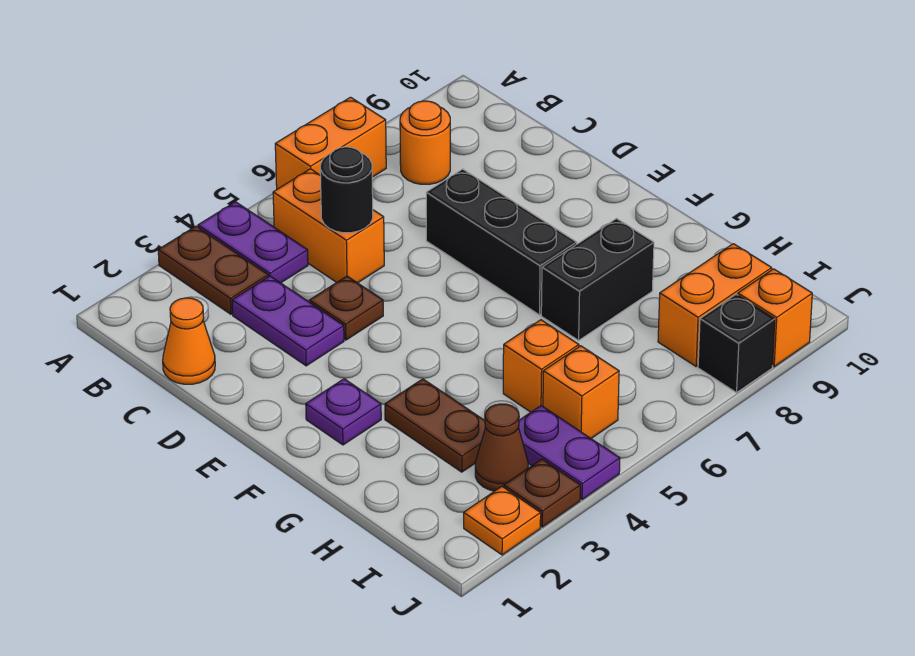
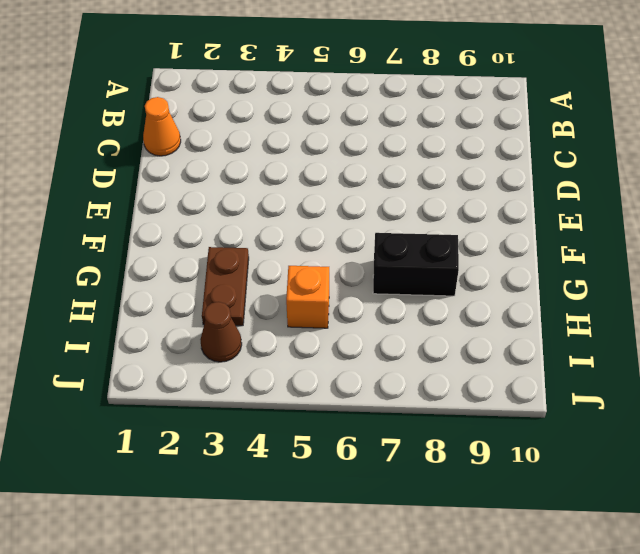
none -> brown plate A3:B3 level 1
none -> purple plate A4:B4 level 1
none -> orange brick A6:A7 level 1

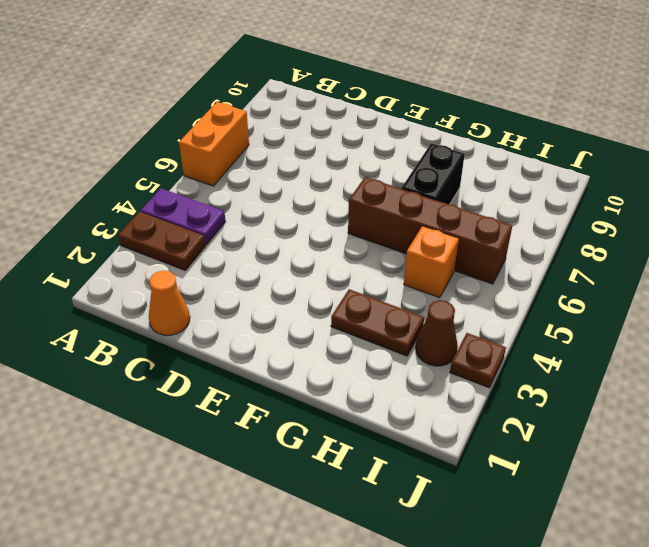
brown brick F6:I6 level 1 -> none
none -> orange brick B5:C5 level 1
none -> orange round brick B8 level 1
none -> purple plate C3:D3 level 1

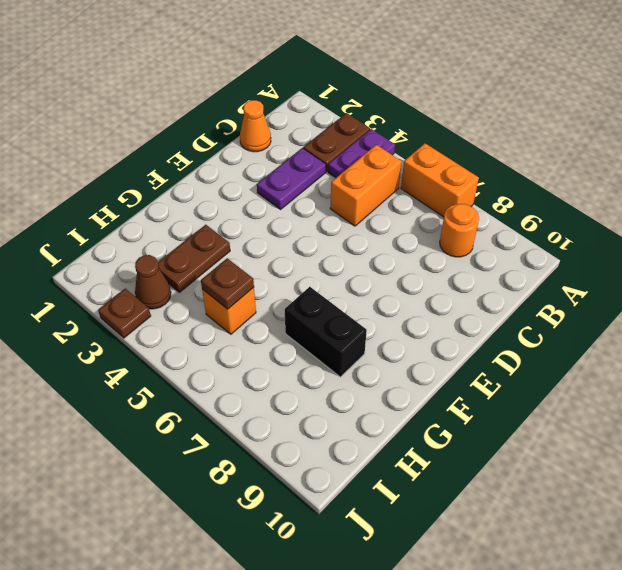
brown plate H5 level 2 -> brown plate D4 level 1
none -> black brick D7:F7 level 1
none -> purple plate F2 level 1
none -> purple plate I4:J4 level 1

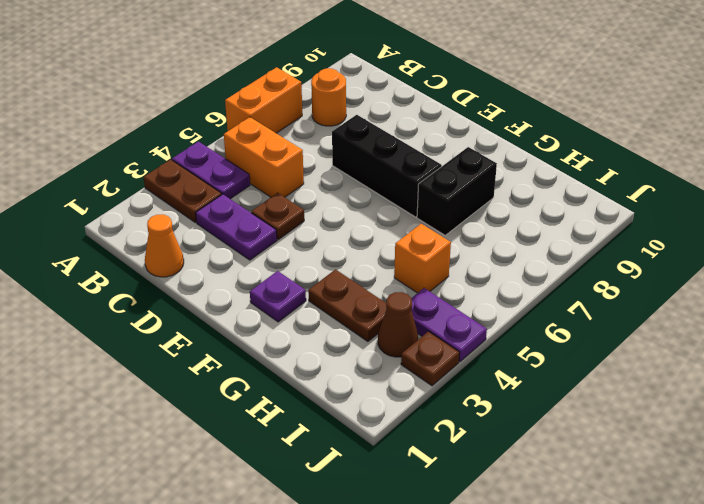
none -> orange brick I5 level 1
none -> orange brick I8:I9 level 1
none -> orange plate J2 level 1

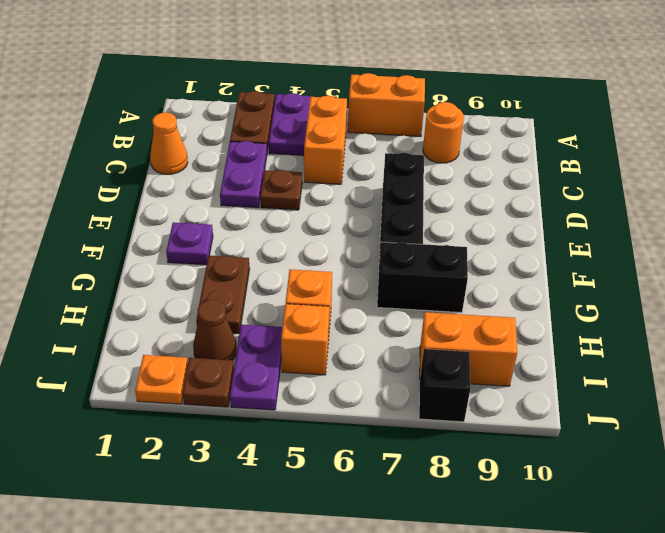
none -> orange brick J9 level 1
none -> black round brick C5 level 2

